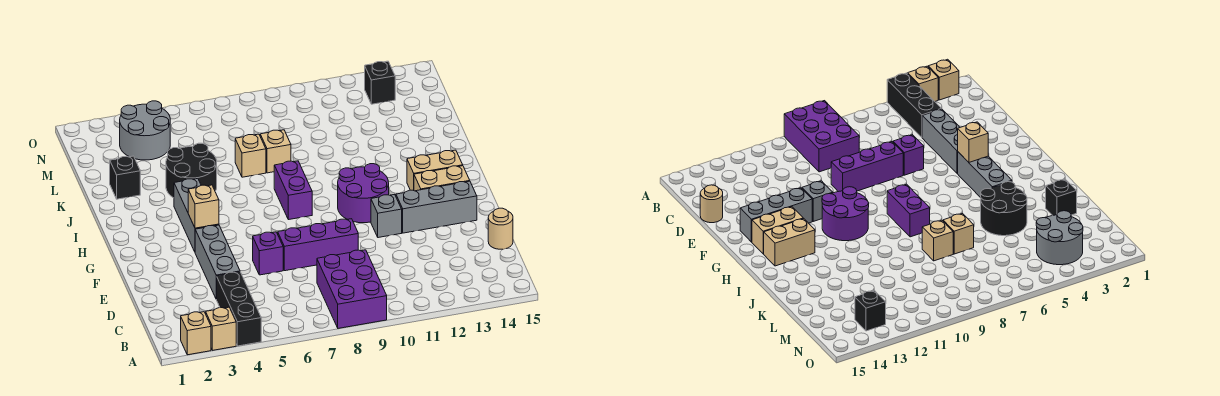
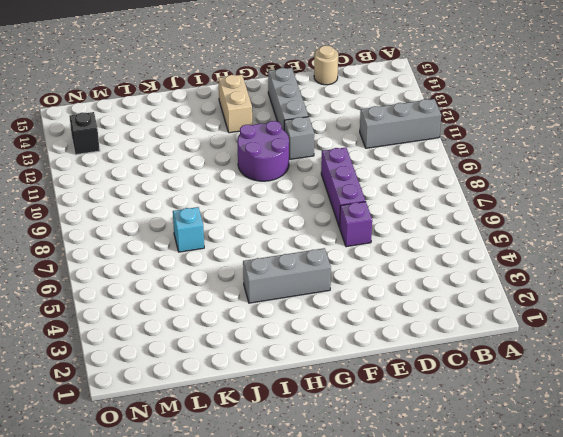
grey brick A11:C11 level 1 -> grey brick D4:F4 level 1
cyan brick K7 level 1 -> tan brick K7 level 1
none -> tan brick A2 level 1
none -> tan brick A3 level 1
none -> black brick A4:C4 level 1

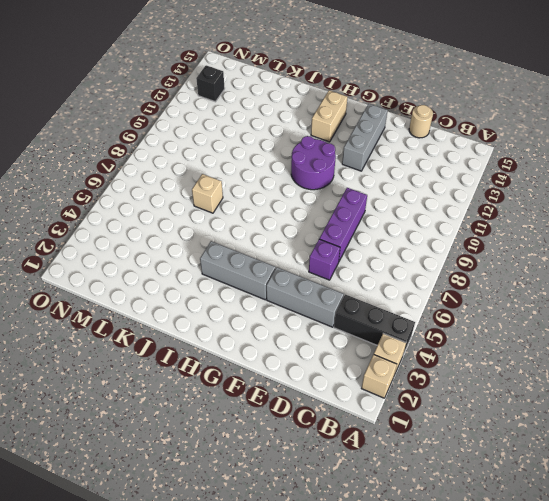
none -> purple brick A8:C9 level 1
none -> grey brick F11 level 1
none -> tan brick G13:G14 level 1

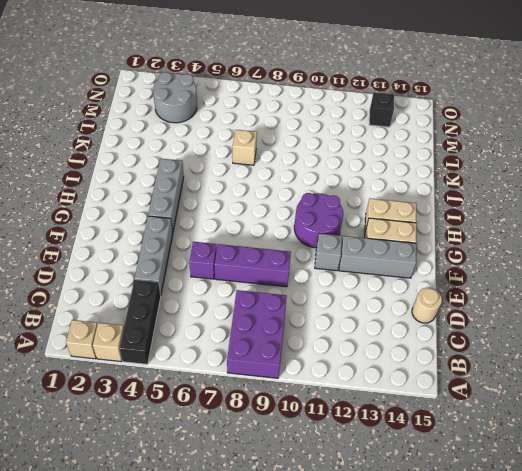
none -> purple brick H8:I8 level 1
none -> black round brick J4:K5 level 1
none -> black brick K2 level 1

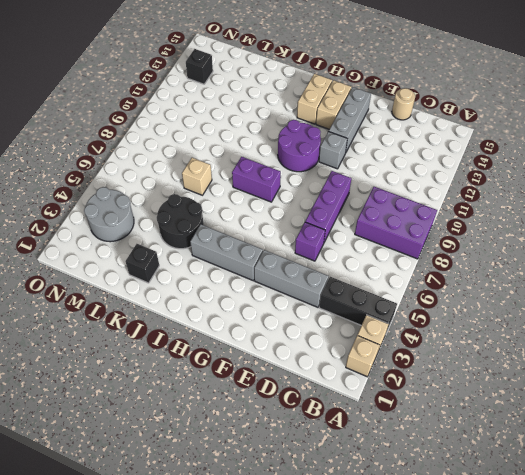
none -> tan brick K8 level 1
none -> tan brick G4 level 2

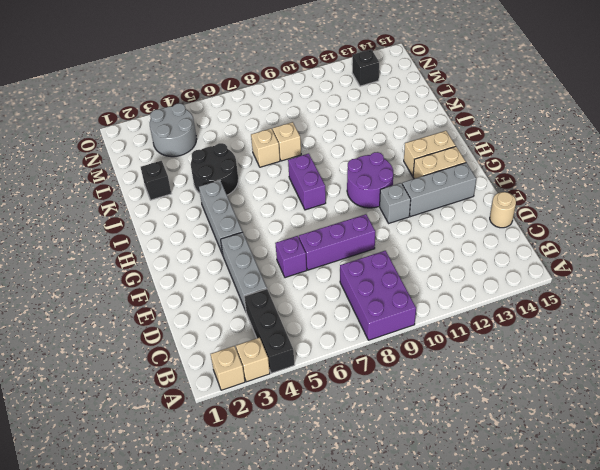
none -> tan brick G4 level 2

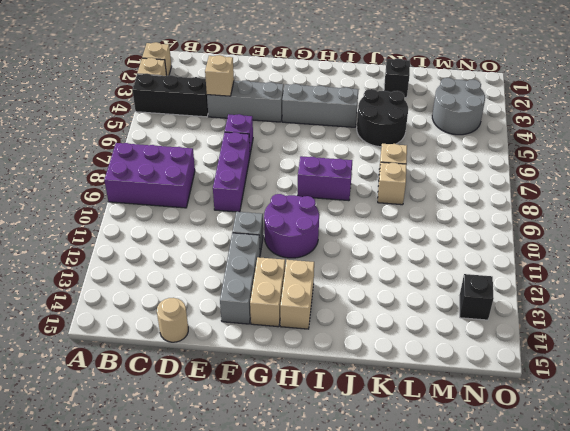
tan brick D4 level 2 -> tan brick G4 level 2

